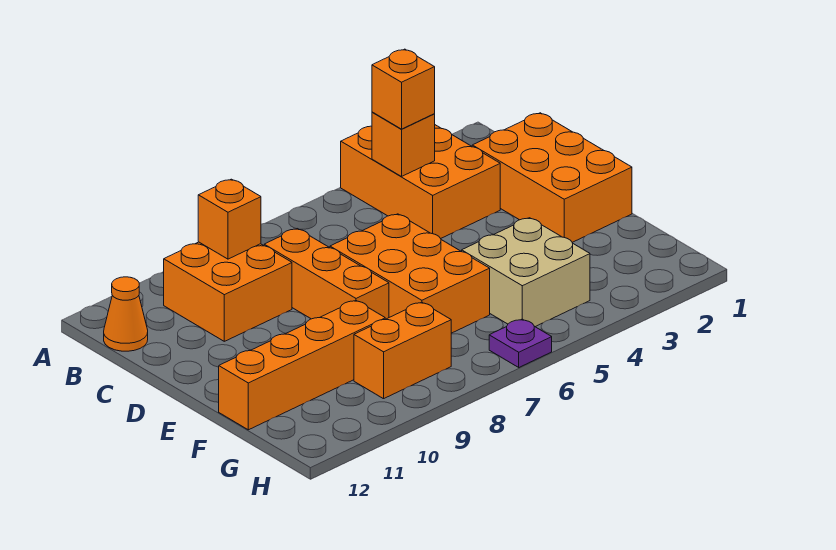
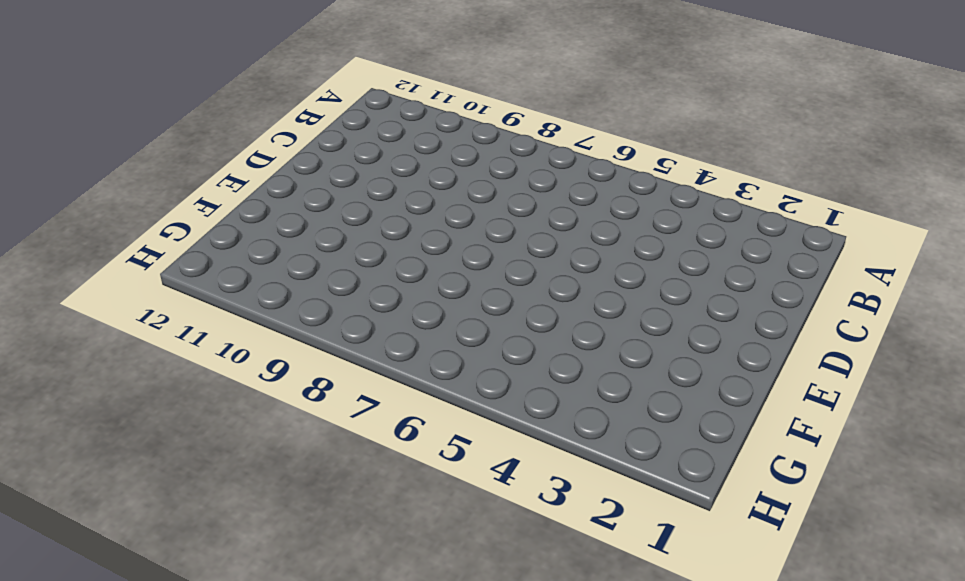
none -> orange brick A3:C4 level 1
none -> orange brick B9:C10 level 1
none -> orange cone B12 level 1

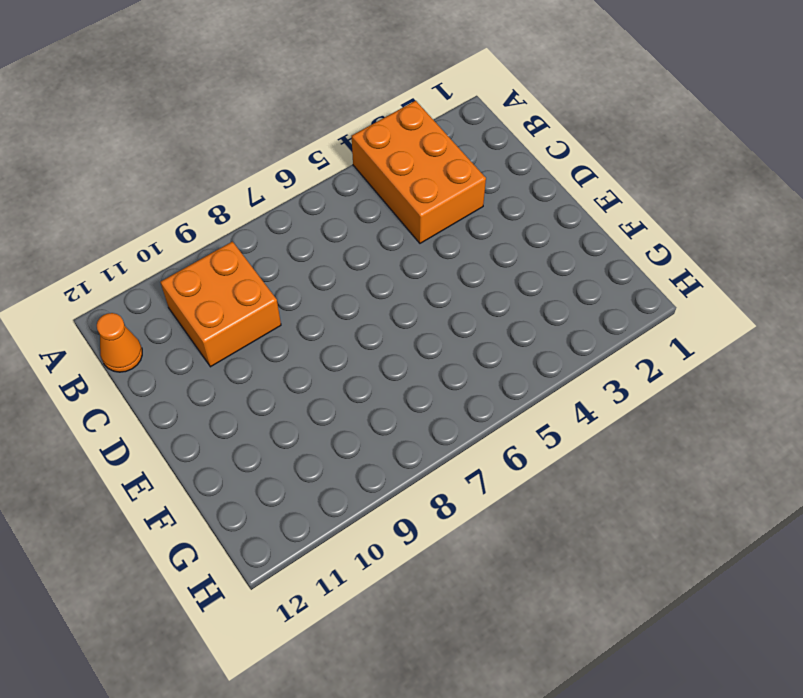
none -> orange brick C1:E2 level 1
none -> orange brick C8:E8 level 1
none -> orange brick D6:F7 level 1

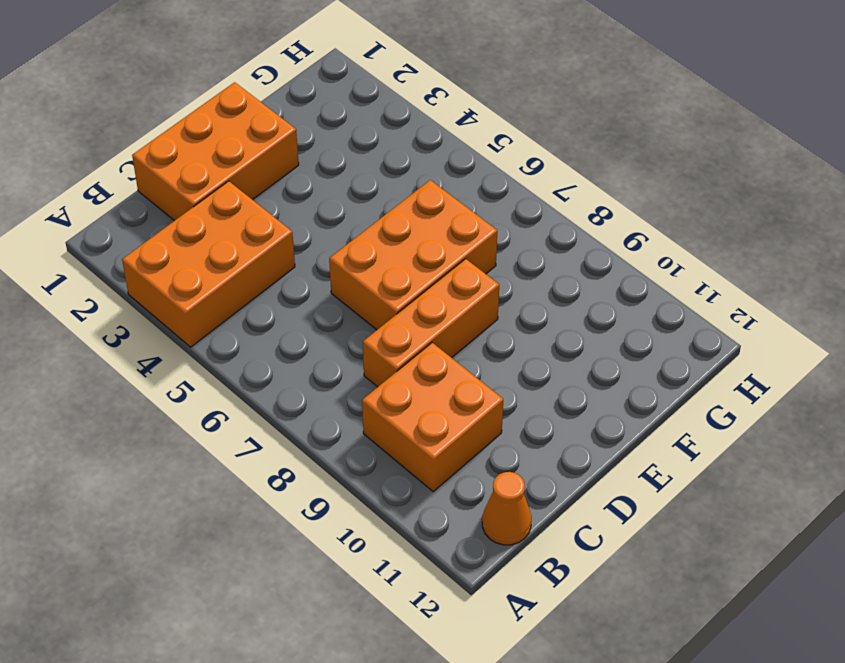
none -> tan brick F4:G5 level 1
none -> orange brick F9:F12 level 1
none -> orange brick G8:G9 level 1

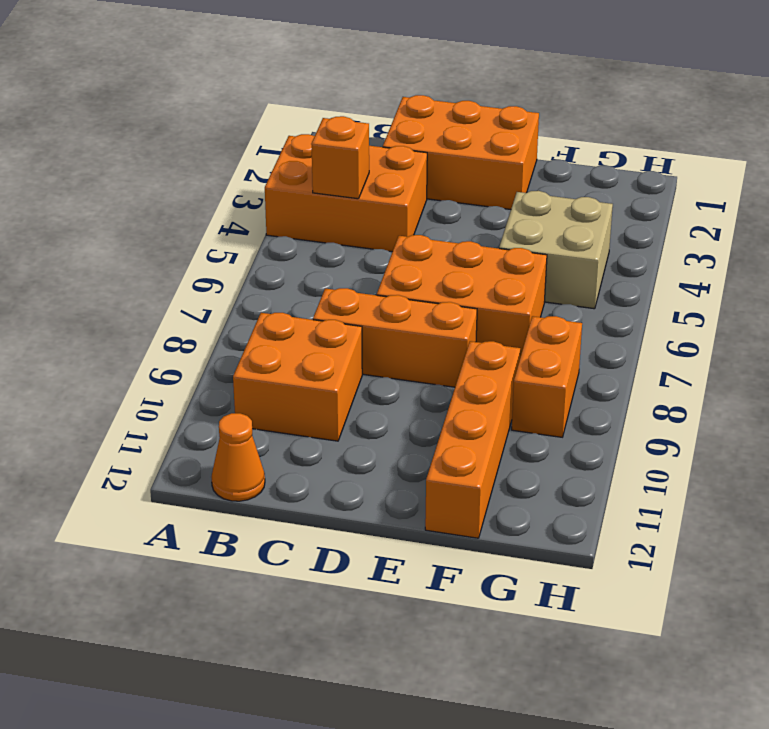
none -> purple plate H6 level 1
none -> orange brick B9 level 2
none -> orange brick B4 level 3

